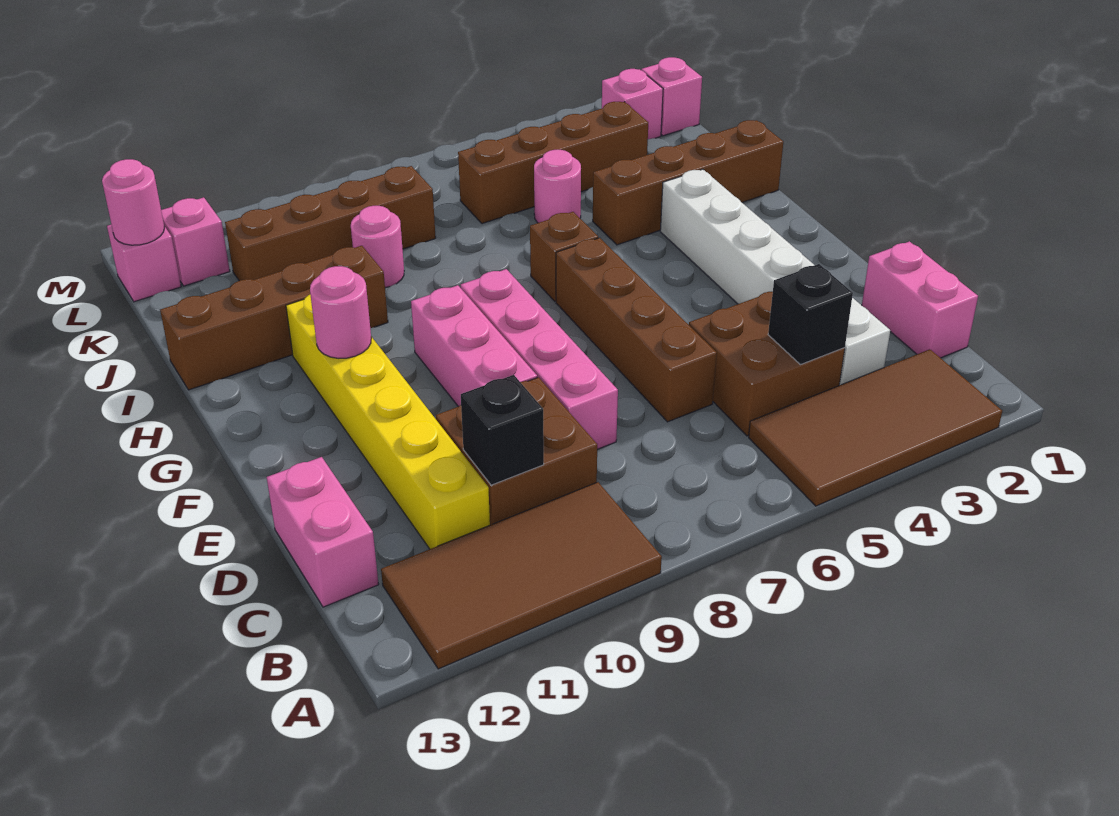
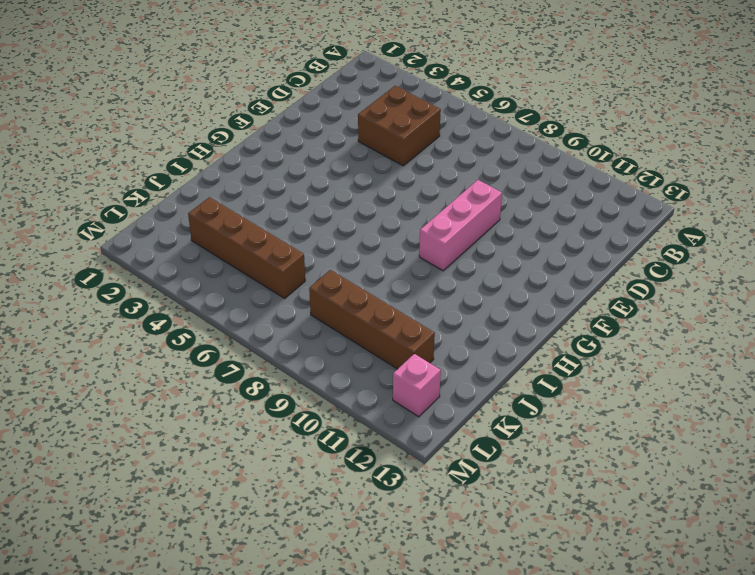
none -> brown tile A2:B5 level 1
none -> brown tile A9:B12 level 1
none -> pink brick C1:D1 level 1

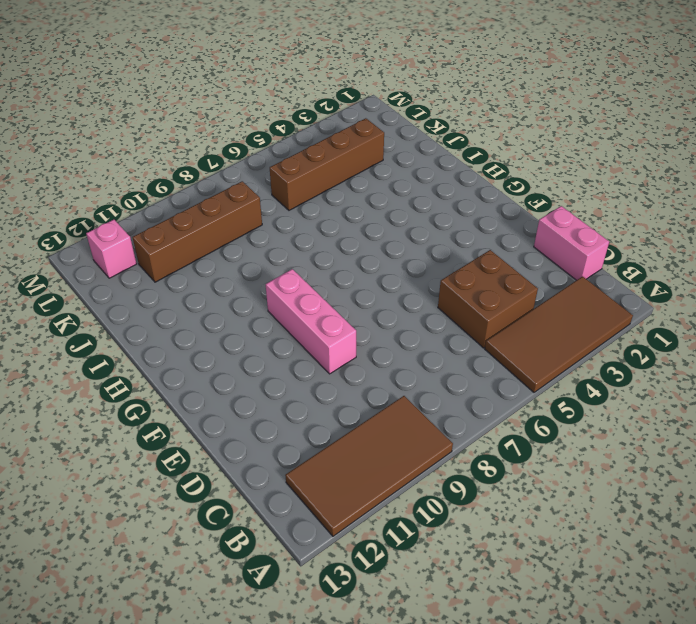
none -> white brick C3:H3 level 1
none -> brown brick C9:D10 level 1
none -> yellow brick C11:H11 level 1

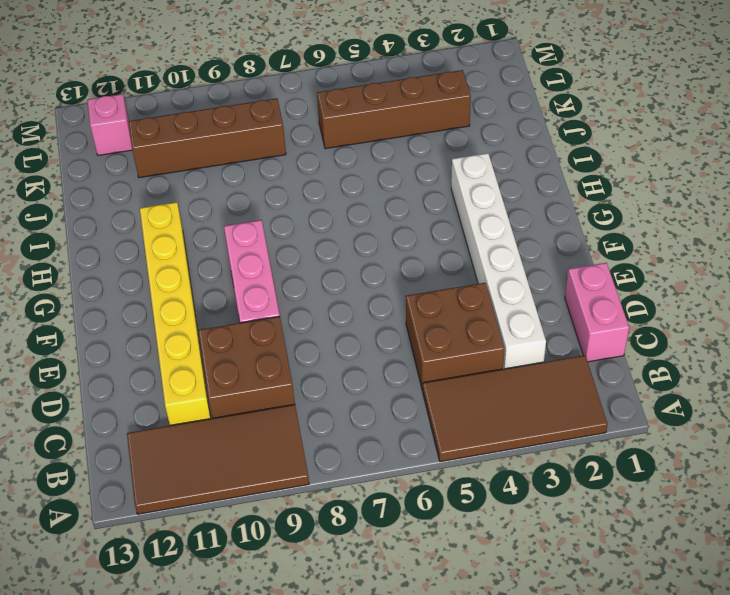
none -> pink brick C13:D13 level 1
none -> brown brick D6:G6 level 1
none -> pink brick D8:G8 level 1

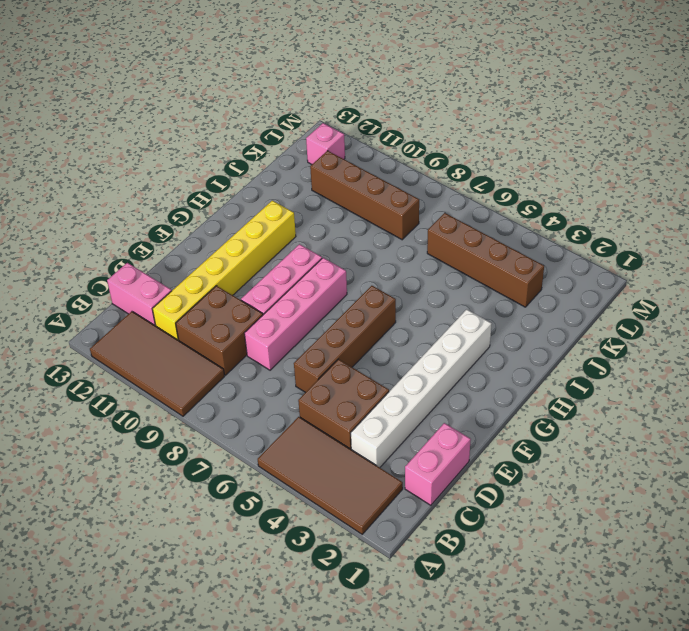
pink brick C12:C13 level 1 -> pink brick C13:D13 level 1
none -> brown brick H6 level 1
none -> brown brick I1:I4 level 1
none -> brown brick I10:I13 level 1

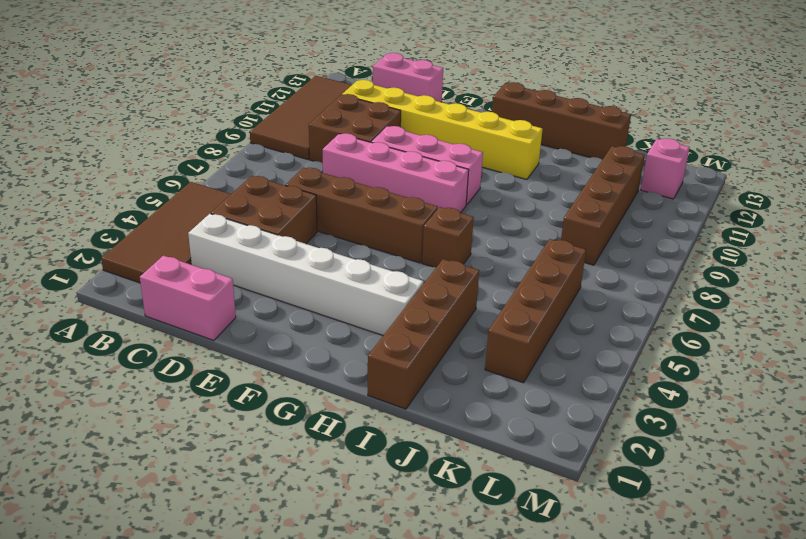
brown brick G13:J13 level 1 -> brown brick I10:I13 level 1
none -> pink round brick J5 level 1
none -> pink round brick J9 level 1
none -> pink brick L1 level 1

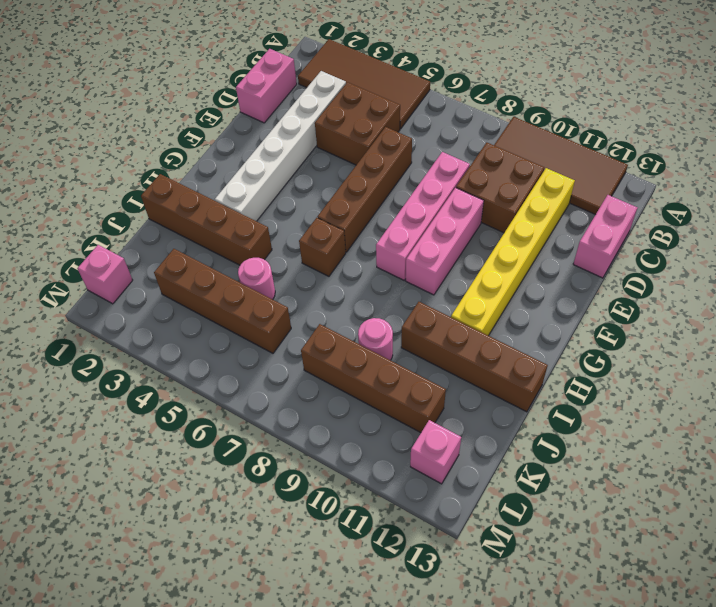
none -> pink brick L2 level 1
none -> pink brick L13 level 1
none -> black brick C4 level 2

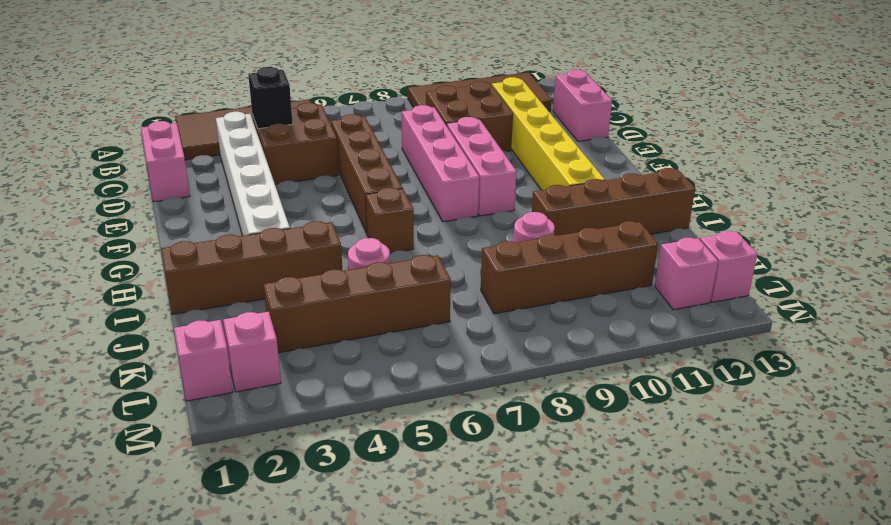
none -> black brick C10 level 2
none -> pink round brick G11 level 2
none -> pink round brick L13 level 2

